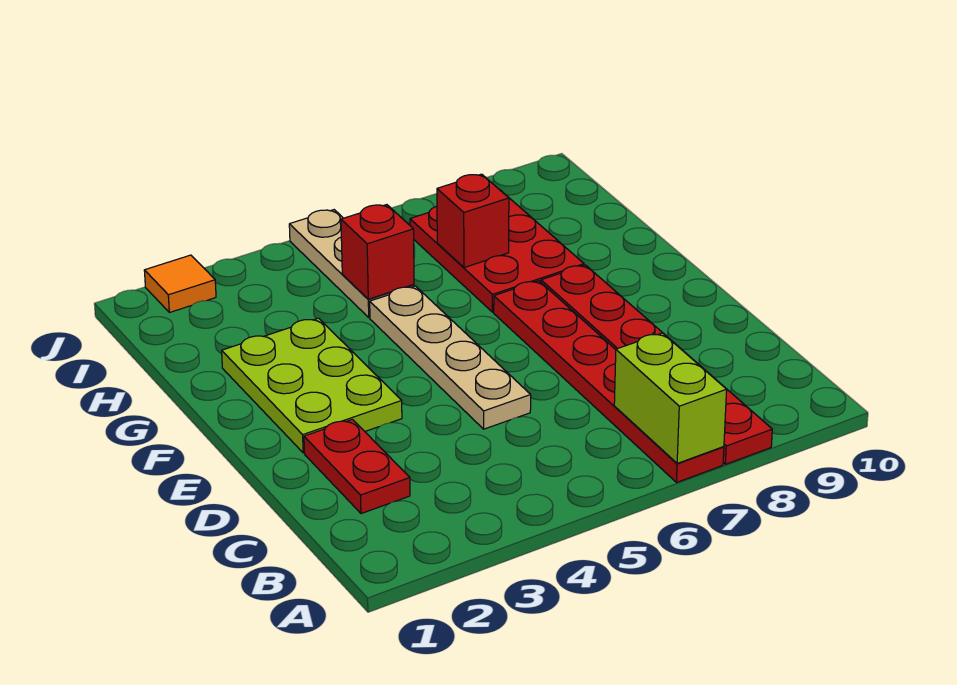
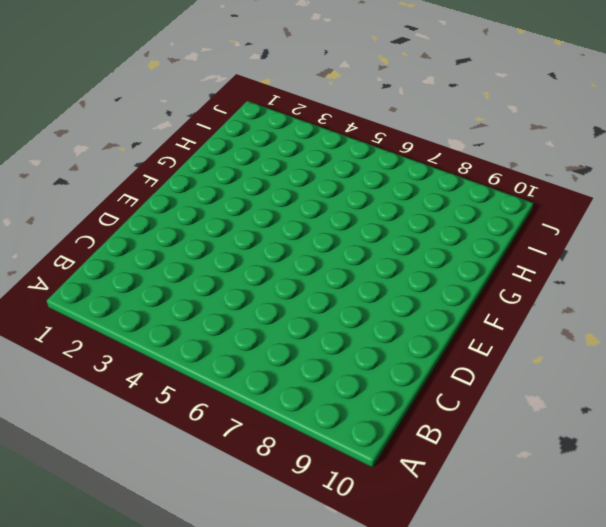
none -> red plate A7:F7 level 1
none -> red plate A8:F8 level 1

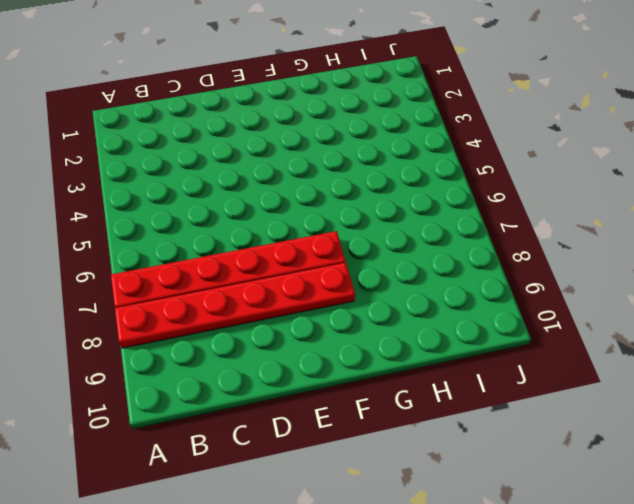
none -> red plate C2:D2 level 1
none -> tan plate D5:G5 level 1

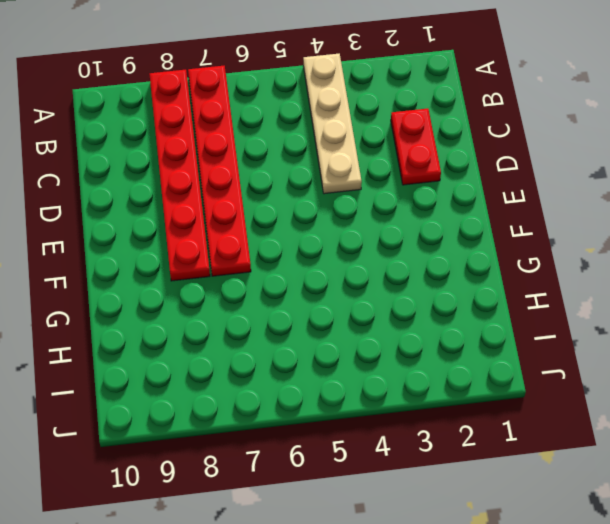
tan plate A4:D4 level 1 -> tan plate D5:G5 level 1
none -> lime plate E2:G3 level 1
none -> red plate G7:I8 level 1

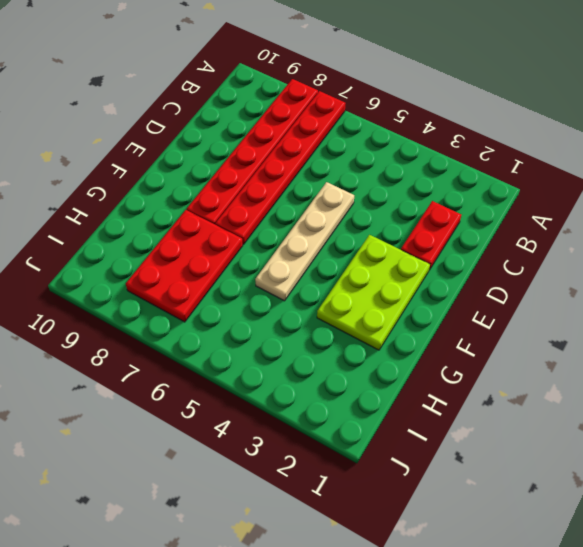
none -> tan plate H5:J5 level 1
none -> orange tile J2 level 1

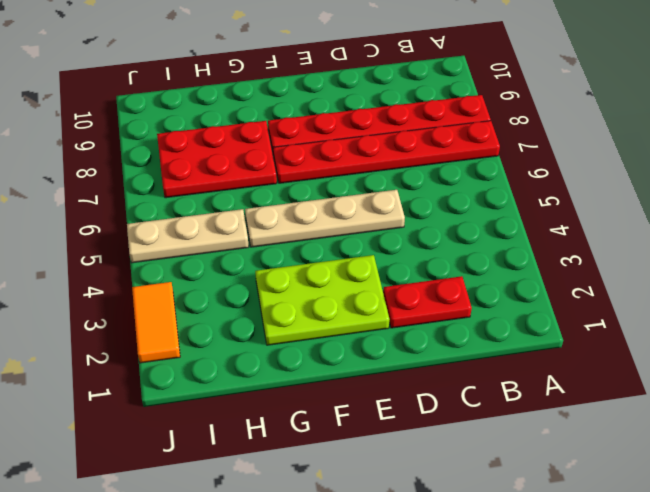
orange tile J2:J3 level 1 -> orange tile J2 level 1
none -> lime brick A7:B7 level 2
none -> red brick H5 level 2

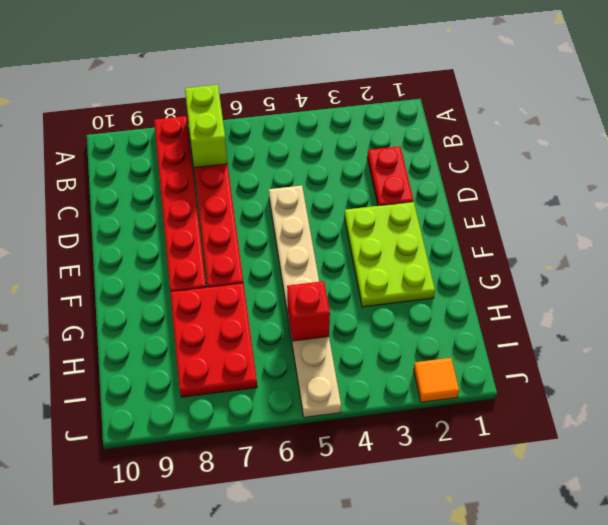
none -> red brick H7 level 2

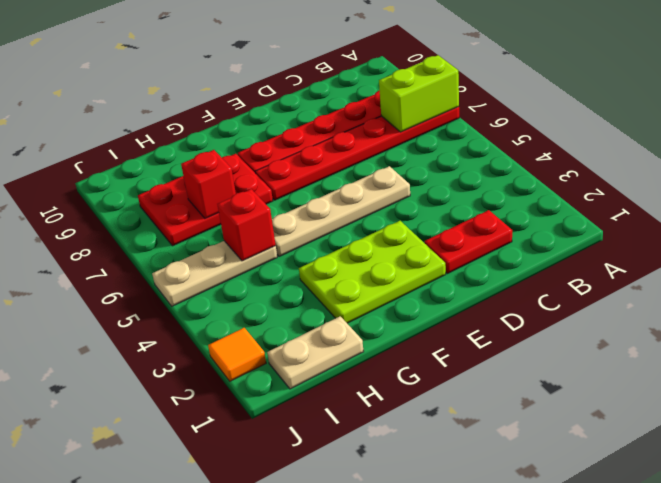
tan plate H1:I1 level 1 -> none

